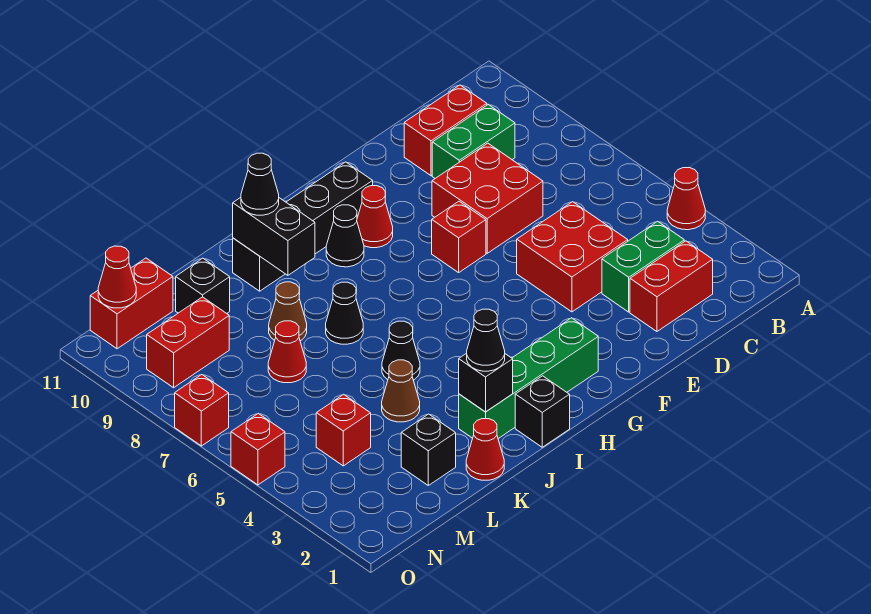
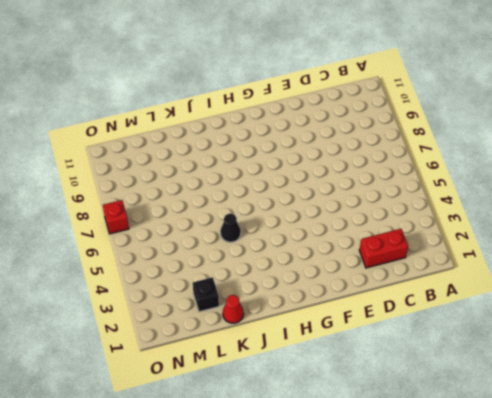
none -> red cone A4 level 1
none -> green brick C3:D3 level 1
none -> green brick C9:D9 level 1
none -> red brick C10:D10 level 1

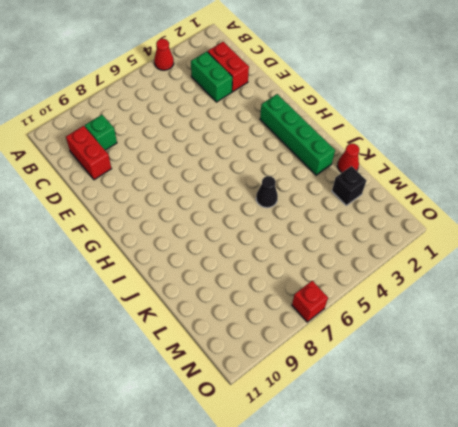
green brick C9 level 1 -> green brick C9:D9 level 1
none -> red brick D4:E5 level 1
none -> red brick D7:E8 level 1
none -> red brick F7 level 1
none -> red cone G9 level 1

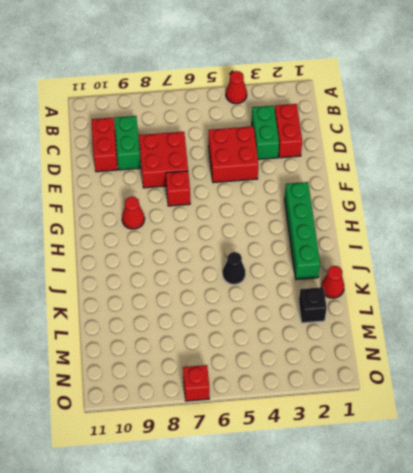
none -> black brick G10:J10 level 1
none -> black cone H9 level 1
none -> black brick I1 level 1
none -> black cone J7 level 1

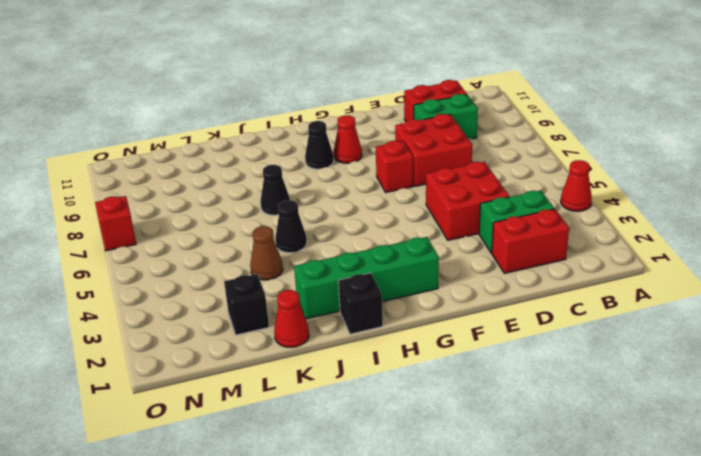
none -> black brick G10:J10 level 1
none -> brown cone K8 level 1
none -> red cone L7 level 1
none -> black brick L10 level 1

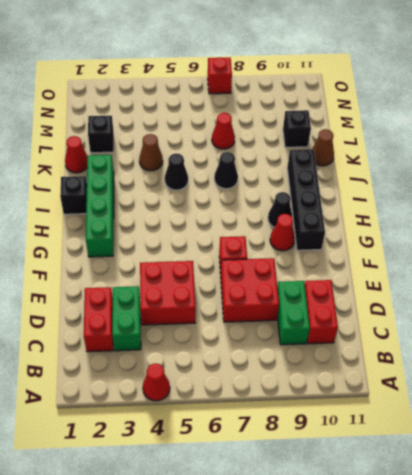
brown cone K11 level 1 -> brown cone K8 level 1
none -> red brick M4 level 1
none -> red brick M9:N9 level 1
none -> red brick M11:N11 level 1
none -> red brick O5 level 1

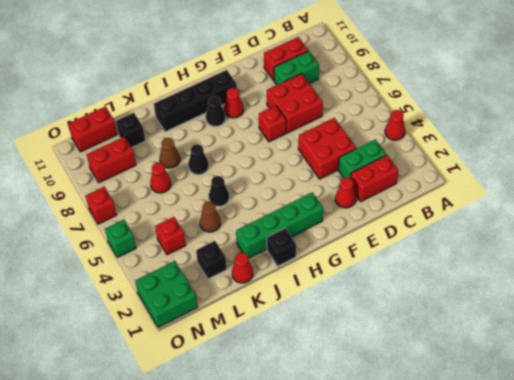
red cone E2 level 1 -> red cone N11 level 2
green brick N1:O2 level 1 -> none
green brick O5 level 1 -> red brick O5 level 1
none -> black brick J2 level 2
none -> black brick J9:J10 level 2
none -> black cone J2 level 3
none -> black cone J10 level 3

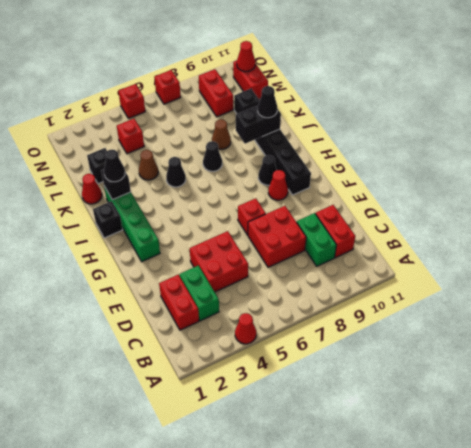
none -> red cone L7 level 1

